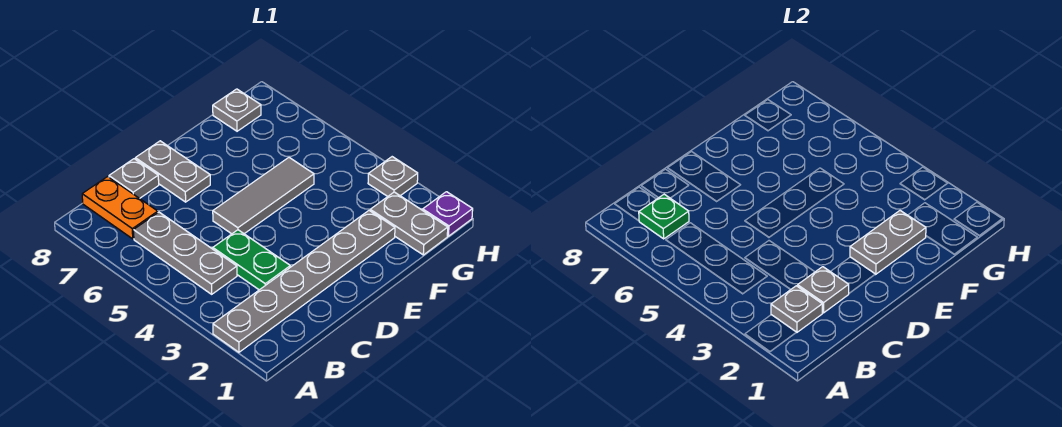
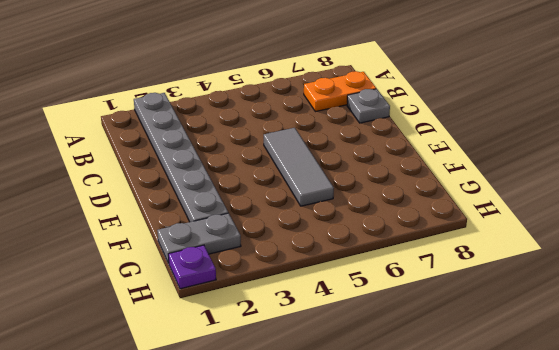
none -> grey plate B4:B6 level 1
none -> green plate C3:C4 level 1
none -> grey plate D7:D8 level 1

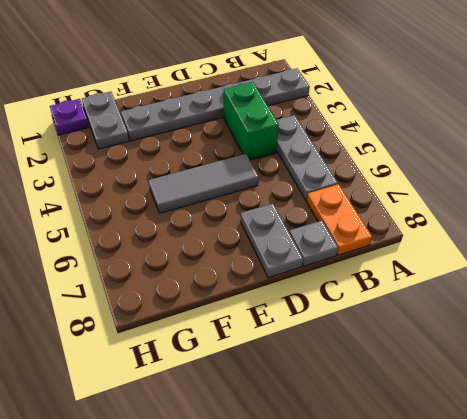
green brick C3:C4 level 1 -> green plate C3:C4 level 1
none -> grey plate G8 level 1
none -> grey plate H3 level 1
none -> grey plate B2 level 2

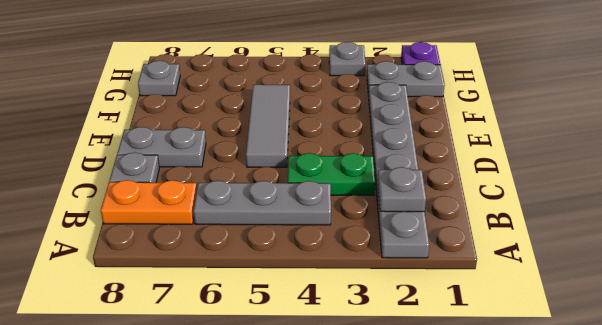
none -> green plate B7 level 2
none -> grey plate C2 level 2
none -> grey plate E2:F2 level 2

